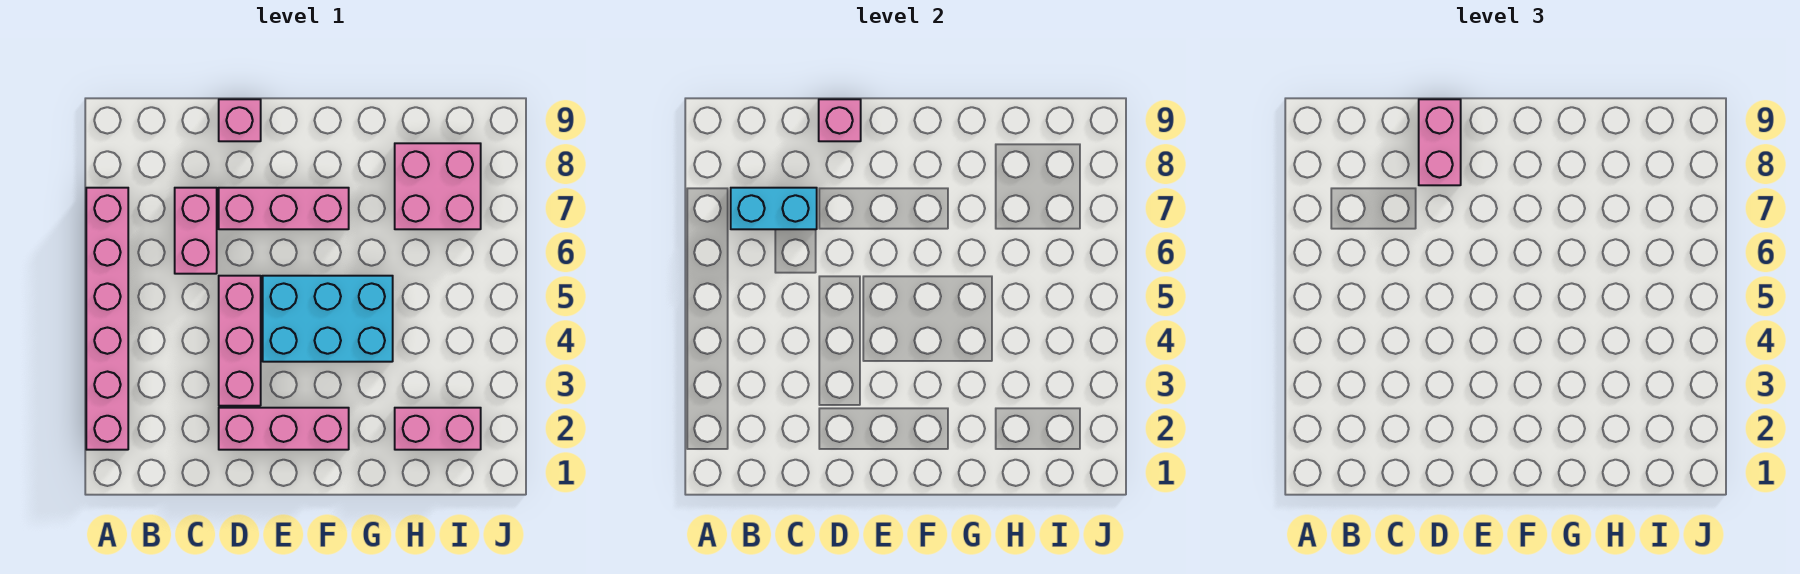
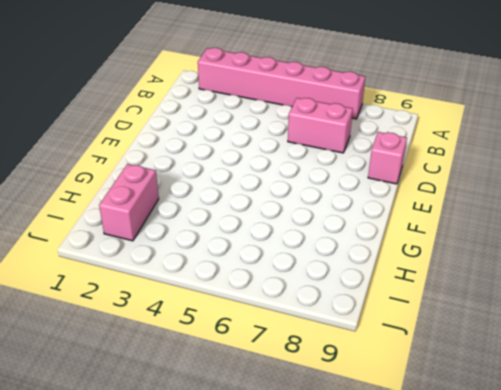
none -> pink brick D2:F2 level 1
none -> pink brick D3:D5 level 1
none -> pink brick D7:F7 level 1

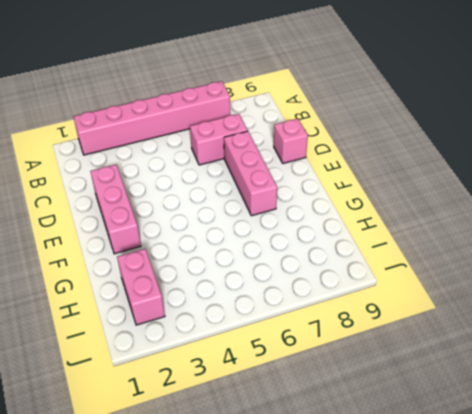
none -> pink brick D3:D5 level 1
none -> cyan brick E4:G5 level 1
none -> pink brick H7:I8 level 1

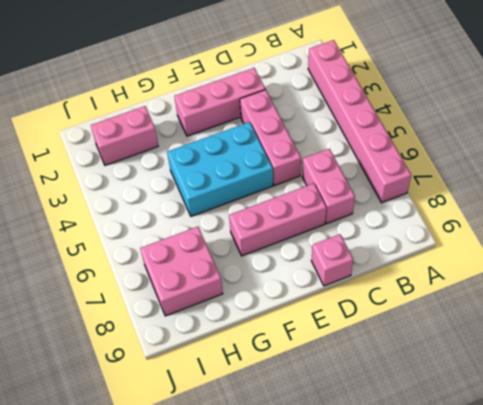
none -> cyan brick B7:C7 level 2
none -> pink brick D9 level 2
none -> pink brick D8:D9 level 3

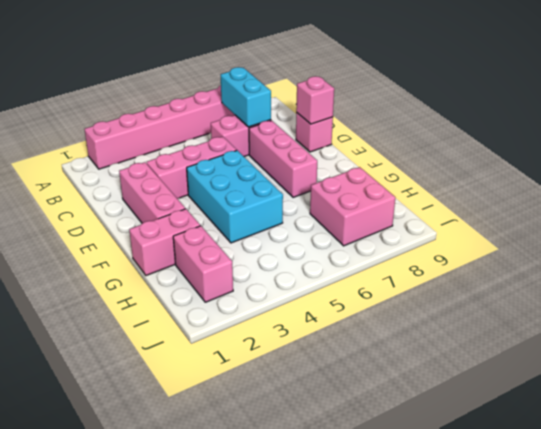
pink brick G1:G2 level 1 -> pink brick D8:D9 level 3

